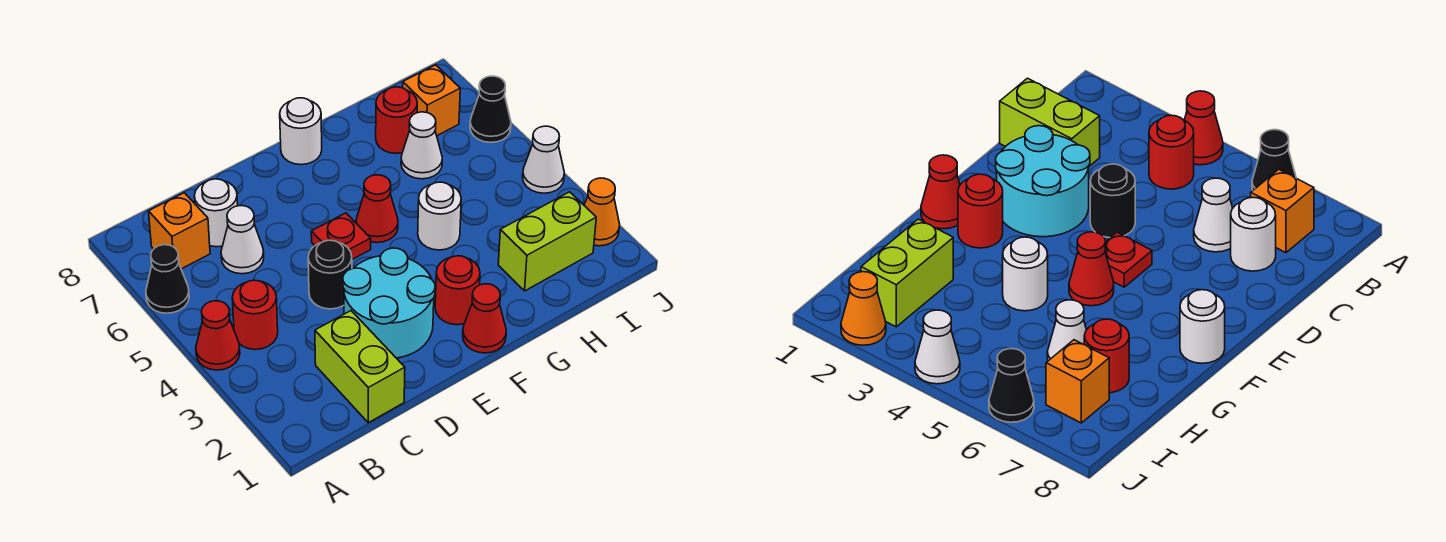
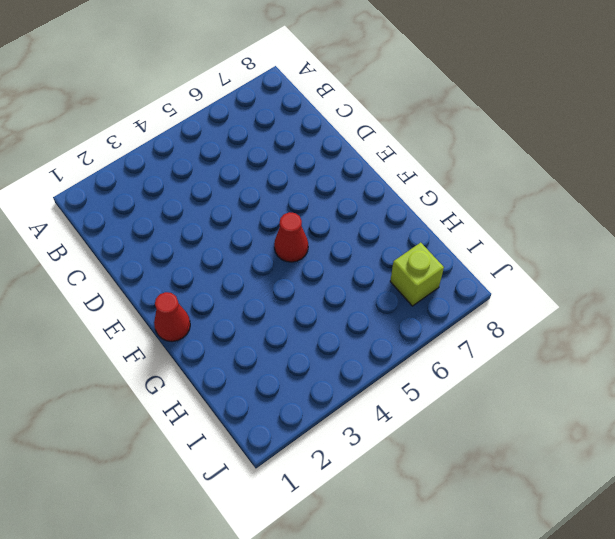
lime brick I7 level 1 -> orange brick I7 level 1
none -> red cone A4 level 1
none -> black cone A6 level 1
none -> red round brick B4 level 1

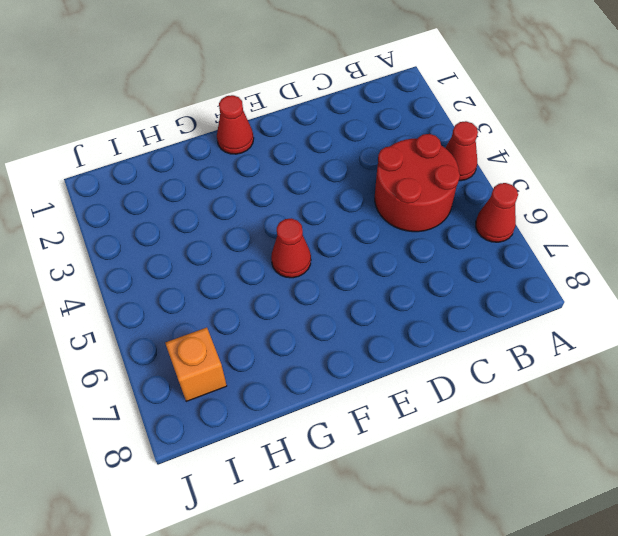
red cone A6 level 1 -> black cone A6 level 1
red round brick B4:C5 level 1 -> red round brick B4 level 1
none -> orange brick B7 level 1
none -> lime brick C1:C2 level 1
none -> white cone C6 level 1

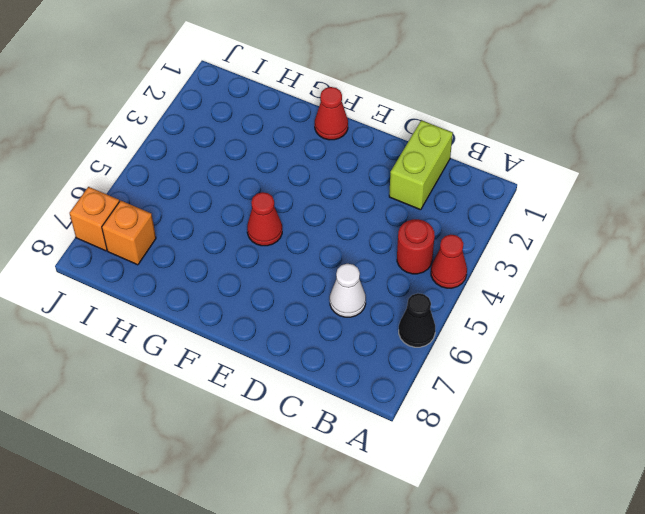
orange brick J7 level 1 -> orange brick B7 level 1
none -> white round brick C7 level 1
none -> cyan round brick D2:E3 level 1
none -> black round brick D4 level 1

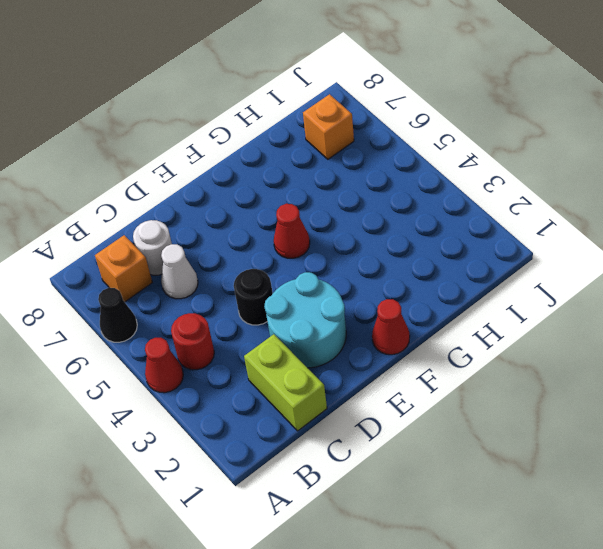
none -> red plate E5 level 1
none -> red round brick F2 level 1
none -> white round brick F8 level 1

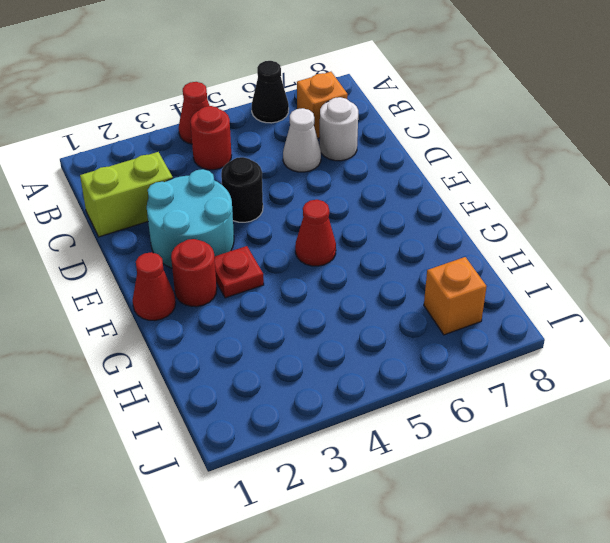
red plate F3 level 1 -> red plate E5 level 1
none -> white round brick F8 level 1
none -> white round brick G4 level 1
none -> lime brick H2:I2 level 1

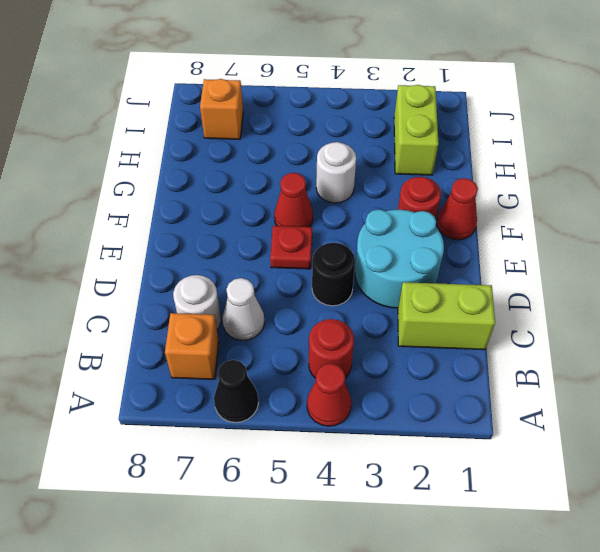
none -> white round brick F8 level 1
none -> white cone H6 level 1
none -> red round brick H7 level 1

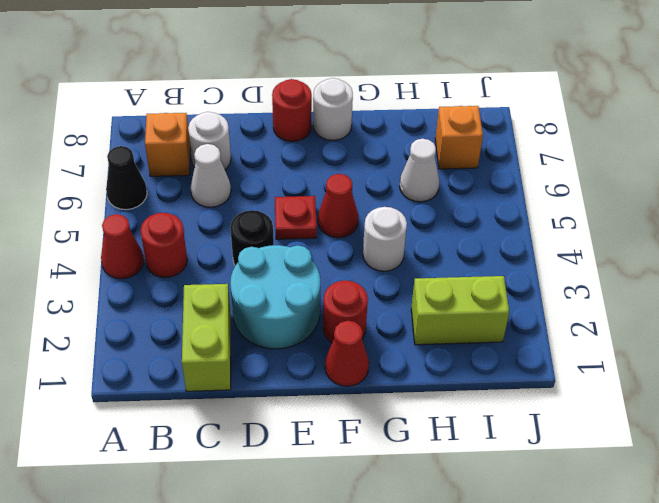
red round brick E8 level 1 -> red round brick H7 level 1
none -> orange cone J2 level 1
none -> white cone J4 level 1
none -> black cone J6 level 1

